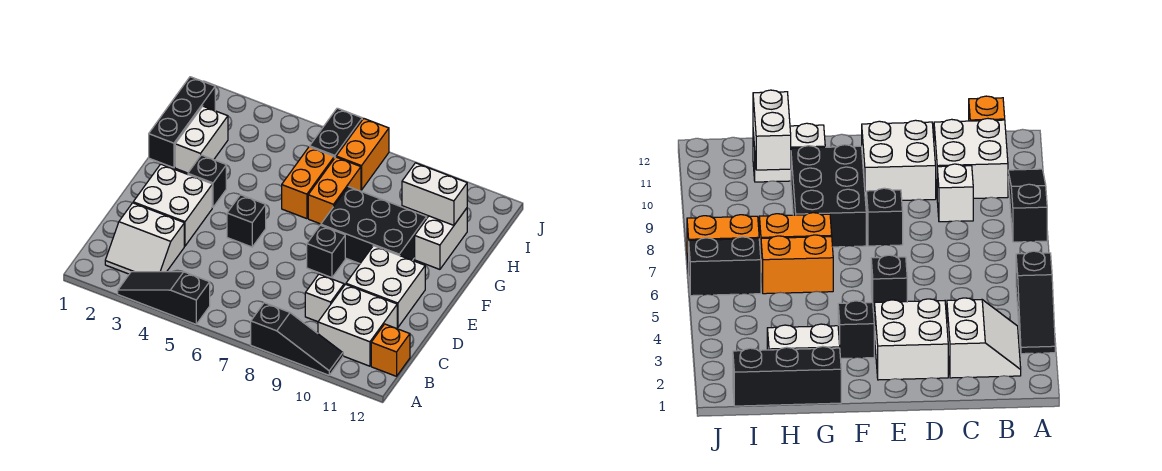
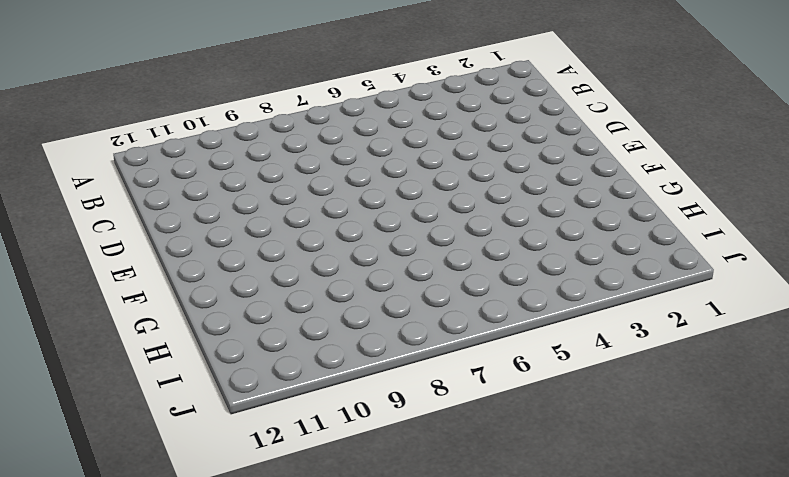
none -> black slope A3:A5 level 1 top 5
none -> black slope A8:A10 level 1 top 8
none -> white slope B2:C3 level 1 top C

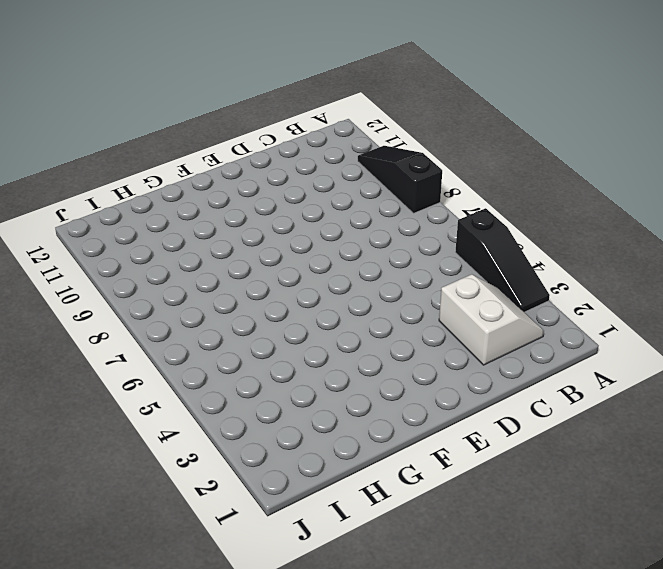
none -> white brick B10:C11 level 1
none -> orange brick B12 level 1
none -> white brick C9 level 1

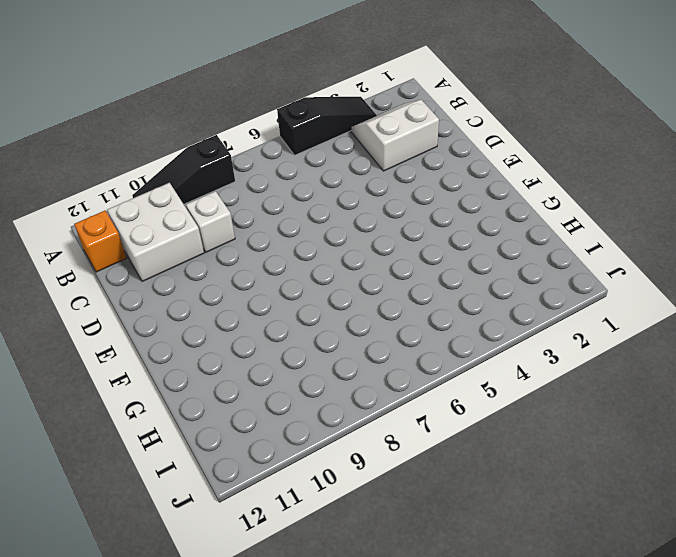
none -> white brick D2:E3 level 1
none -> white brick D10:E11 level 1
none -> black brick E5 level 1

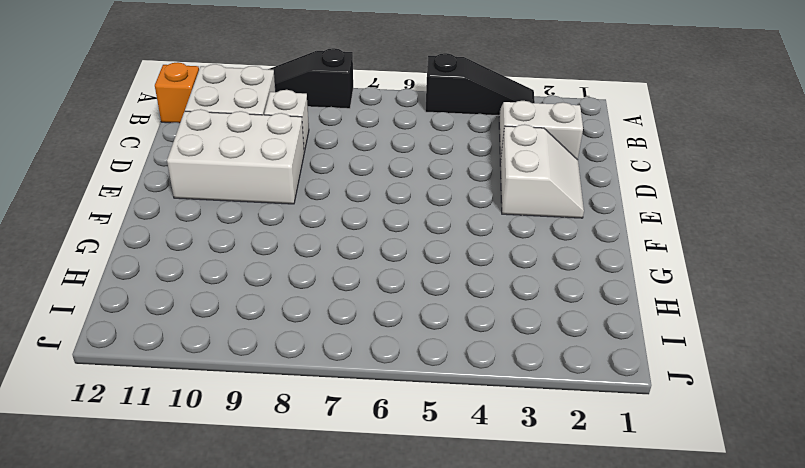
white slope D2:E3 level 1 top 3 -> white brick D2:E3 level 1
white brick D9:E11 level 1 -> white brick D10:E11 level 1
none -> black brick E5 level 1
none -> black brick E8 level 1
none -> black brick F3 level 1

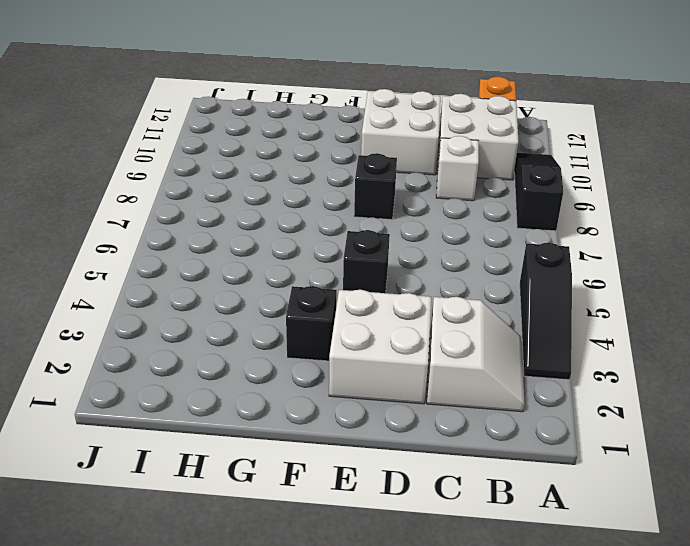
none -> black brick F8:G10 level 1
none -> black brick G1:I1 level 1
none -> white brick G2:H2 level 1

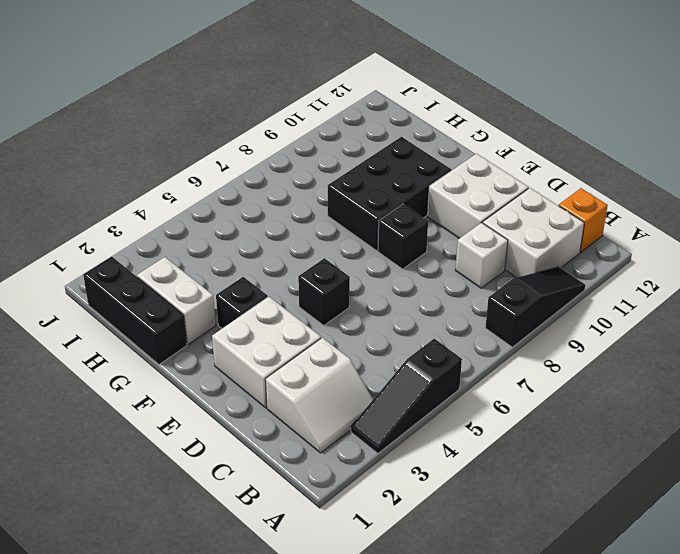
none -> orange brick G6:H6 level 1
none -> orange brick G7:H7 level 1
none -> white brick G11:H11 level 1

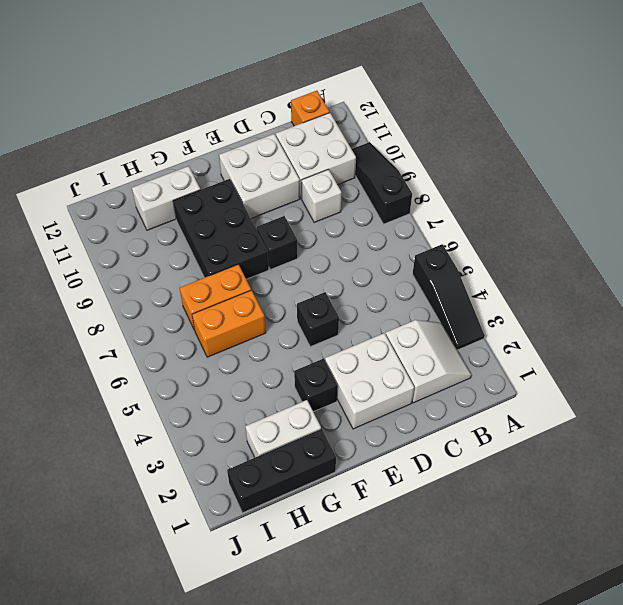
none -> black brick I6:J6 level 1
none -> orange brick I7:J7 level 1
none -> white brick H10:H11 level 2

